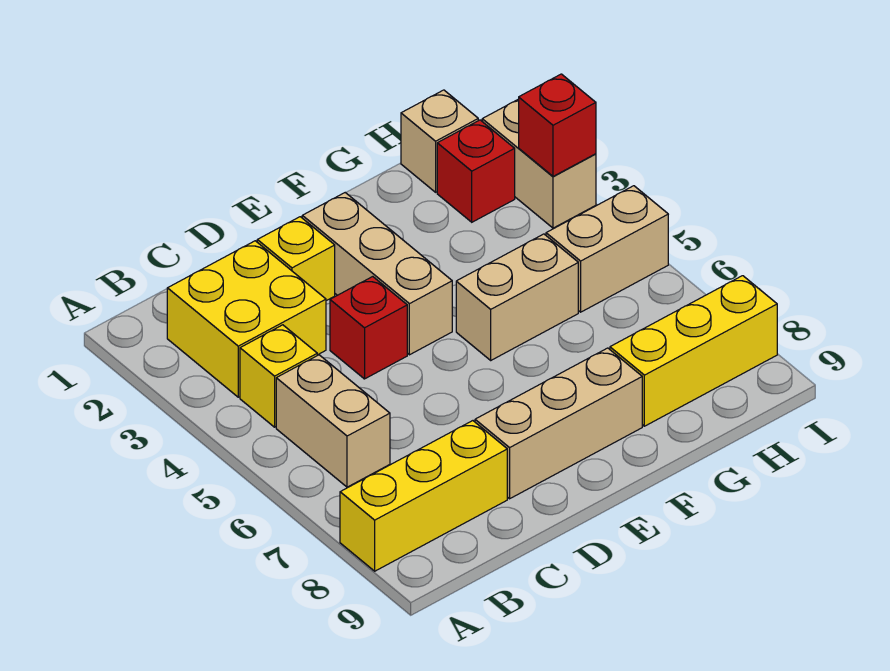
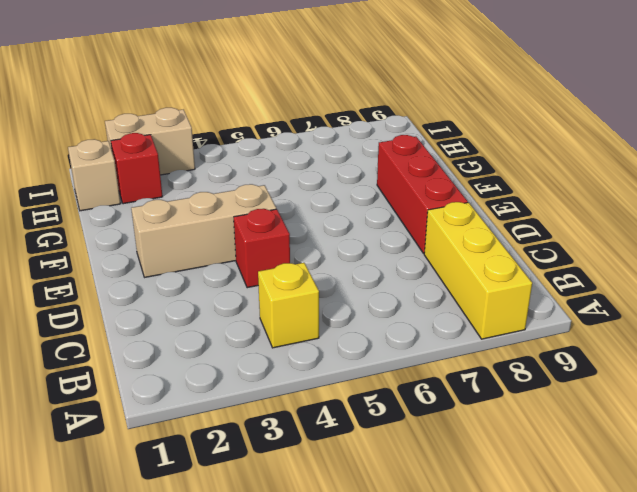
red brick D8:F8 level 1 -> tan brick D8:F8 level 1
none -> yellow brick B2:C3 level 1
none -> tan brick B5:B6 level 1
none -> yellow brick D2 level 1

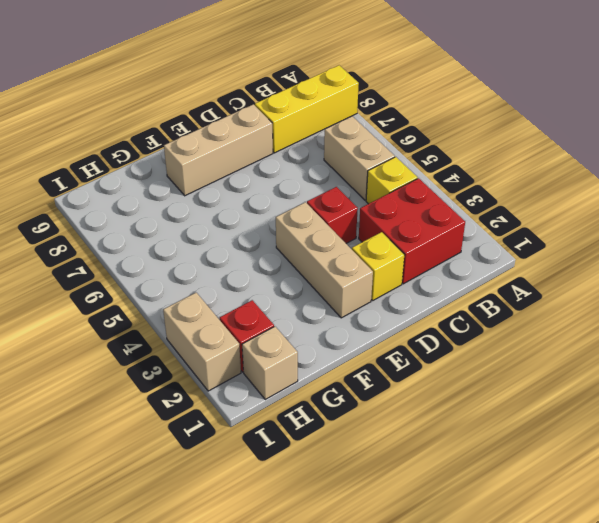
red brick B2:C3 level 1 -> yellow brick B2:C3 level 1
none -> tan brick F5:G5 level 1
none -> yellow brick G8:I8 level 1
none -> tan brick H5:I5 level 1

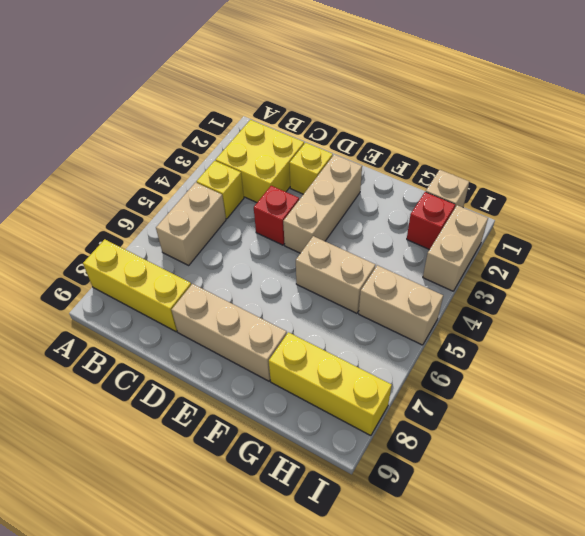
none -> red brick I3 level 2

